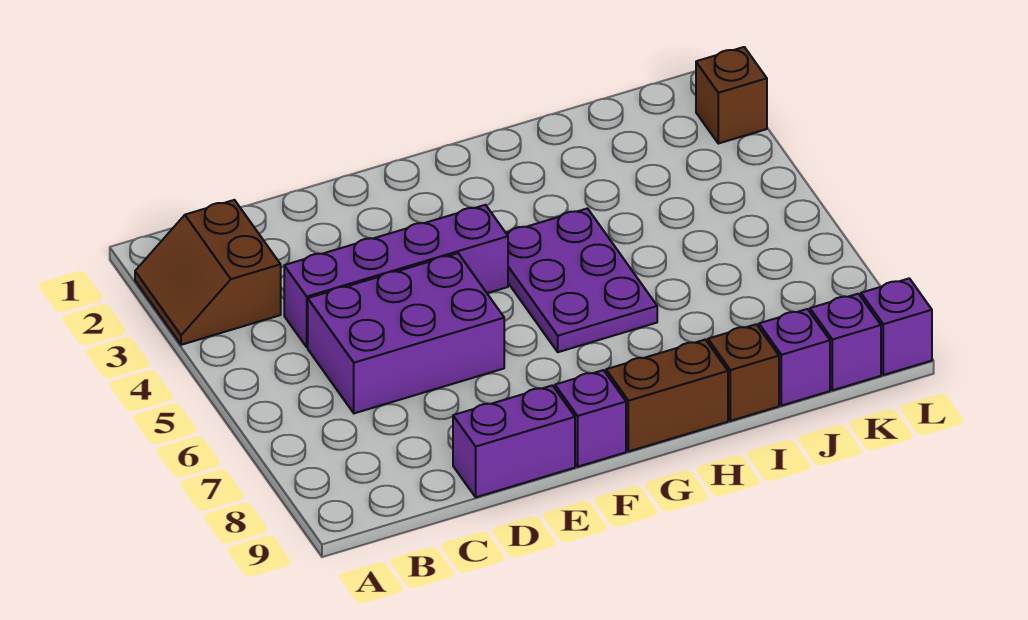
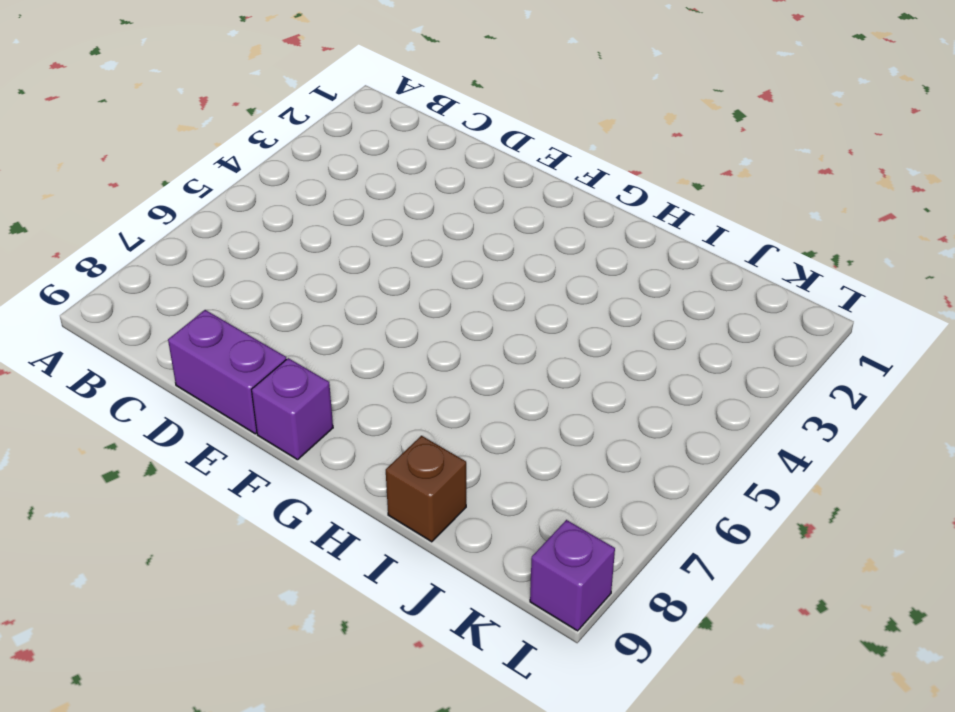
none -> brown slope A2:B3 level 1 top B
none -> purple brick C4:F4 level 1
none -> purple brick C5:E6 level 1

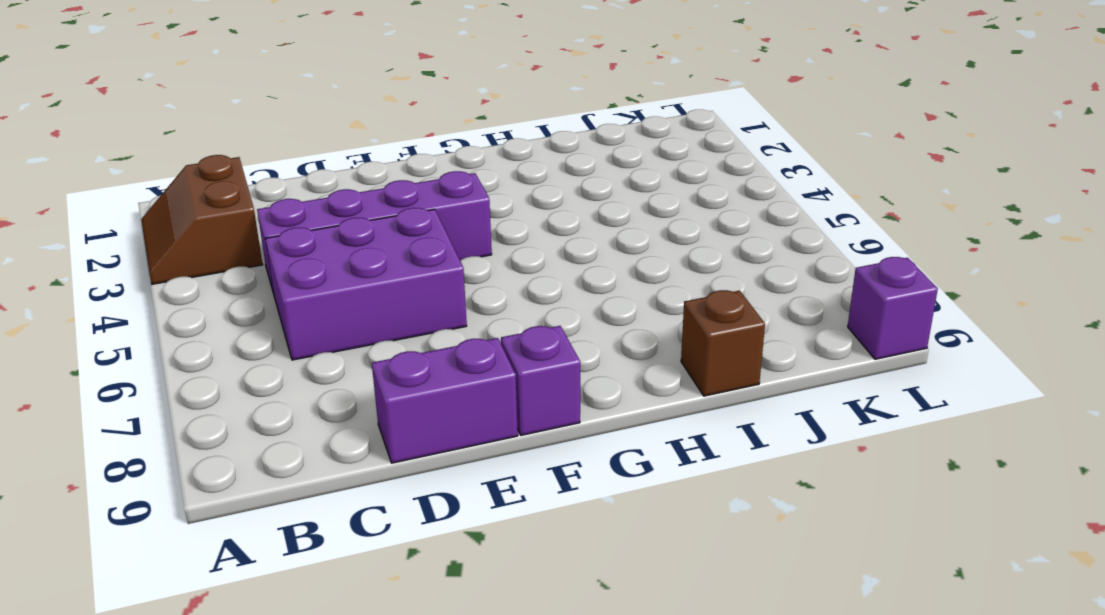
none -> purple plate G4:H6 level 1
none -> brown brick G9:H9 level 1
none -> purple brick J9 level 1

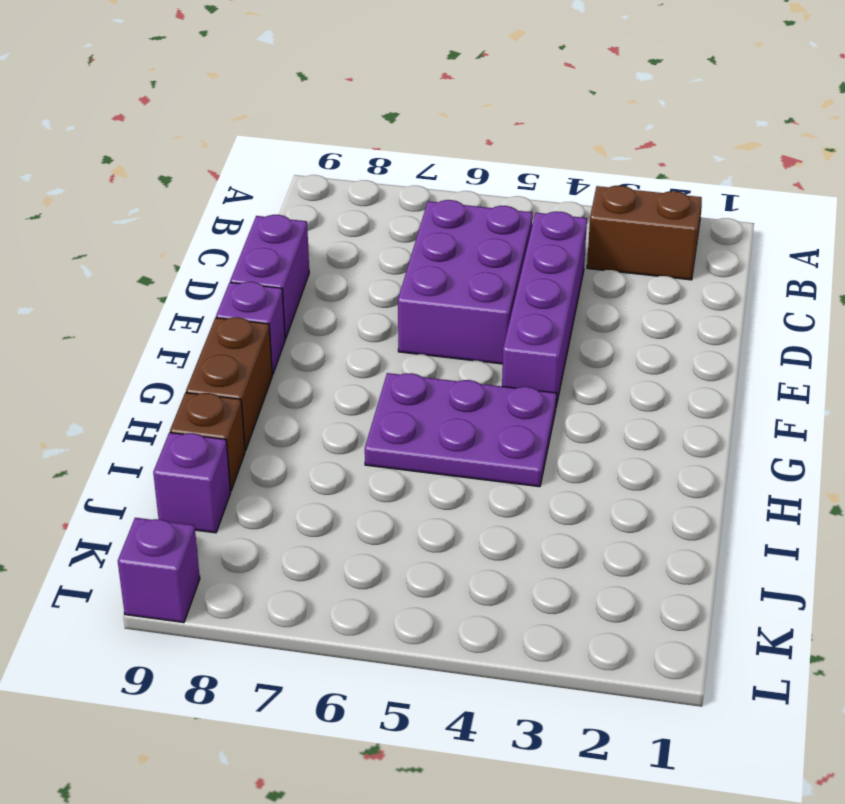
none -> purple brick K9 level 1
none -> brown brick L2 level 1

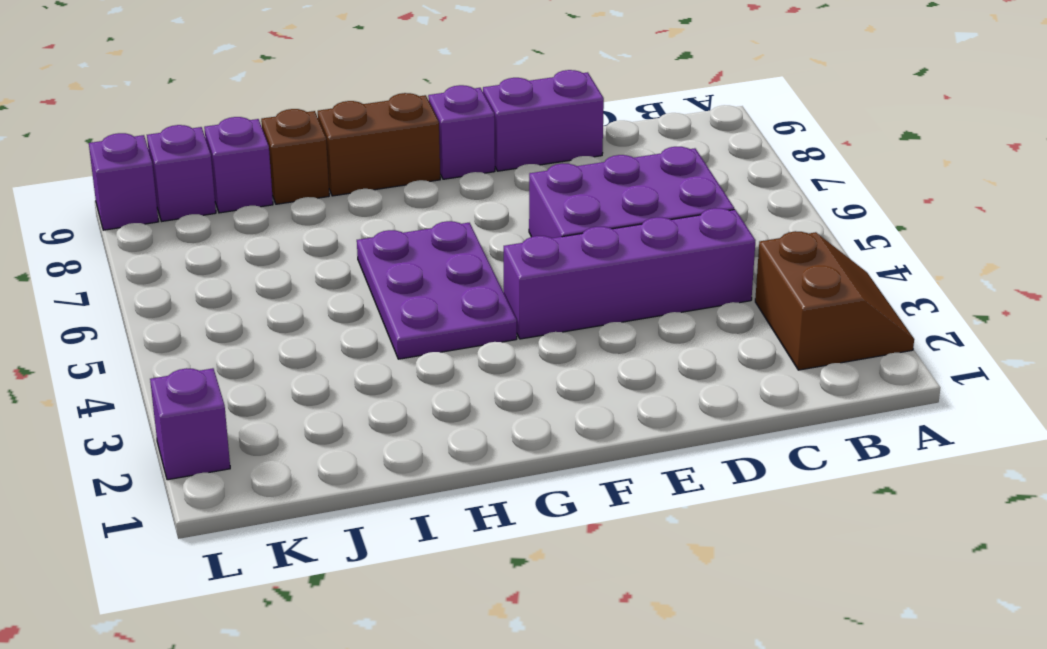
purple brick L2 level 1 -> brown brick L2 level 1

